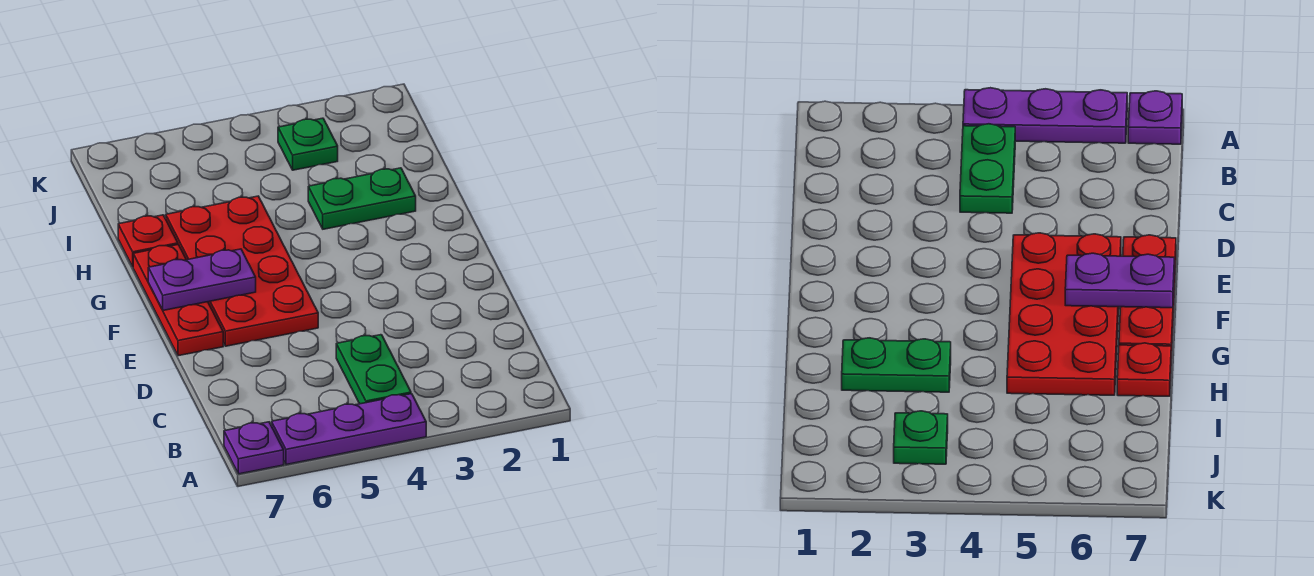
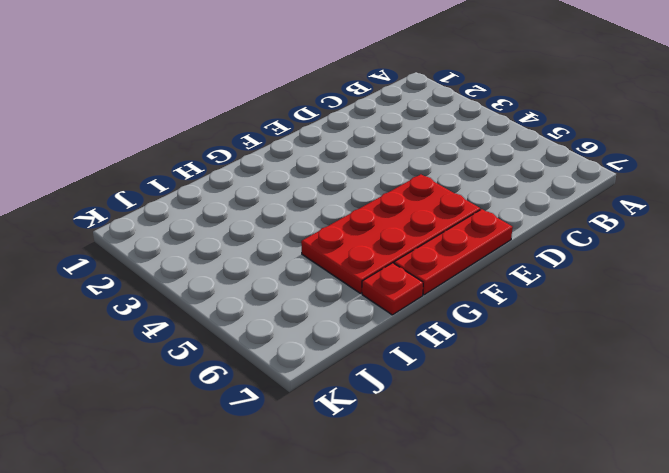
none -> purple plate A4:A6 level 1
none -> purple plate A7 level 1

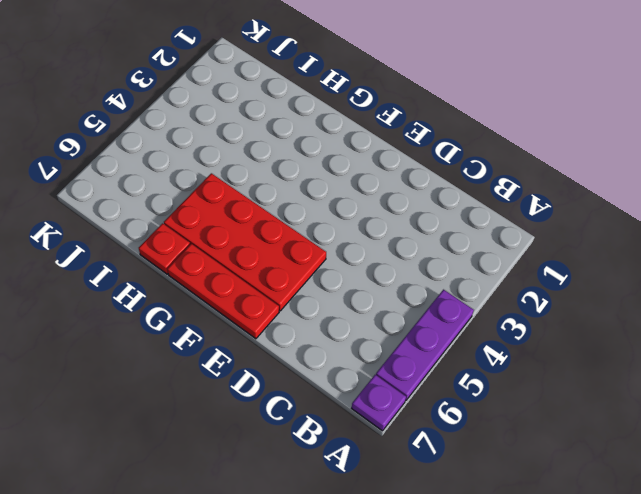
none -> green plate B4:C4 level 1
none -> green plate H2:H3 level 1

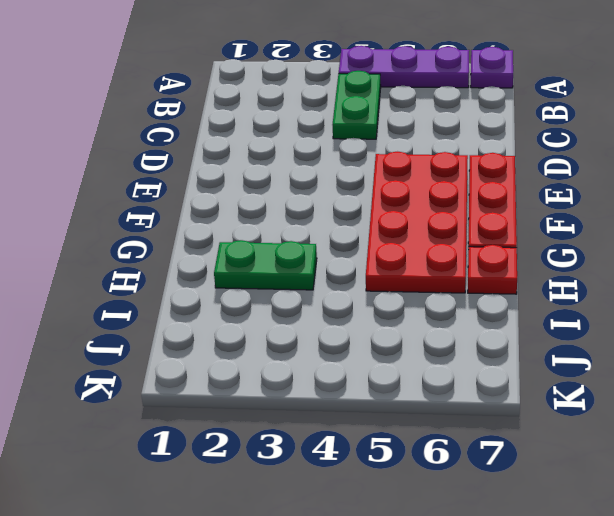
none -> green plate J3 level 1
none -> purple plate F6:F7 level 2

